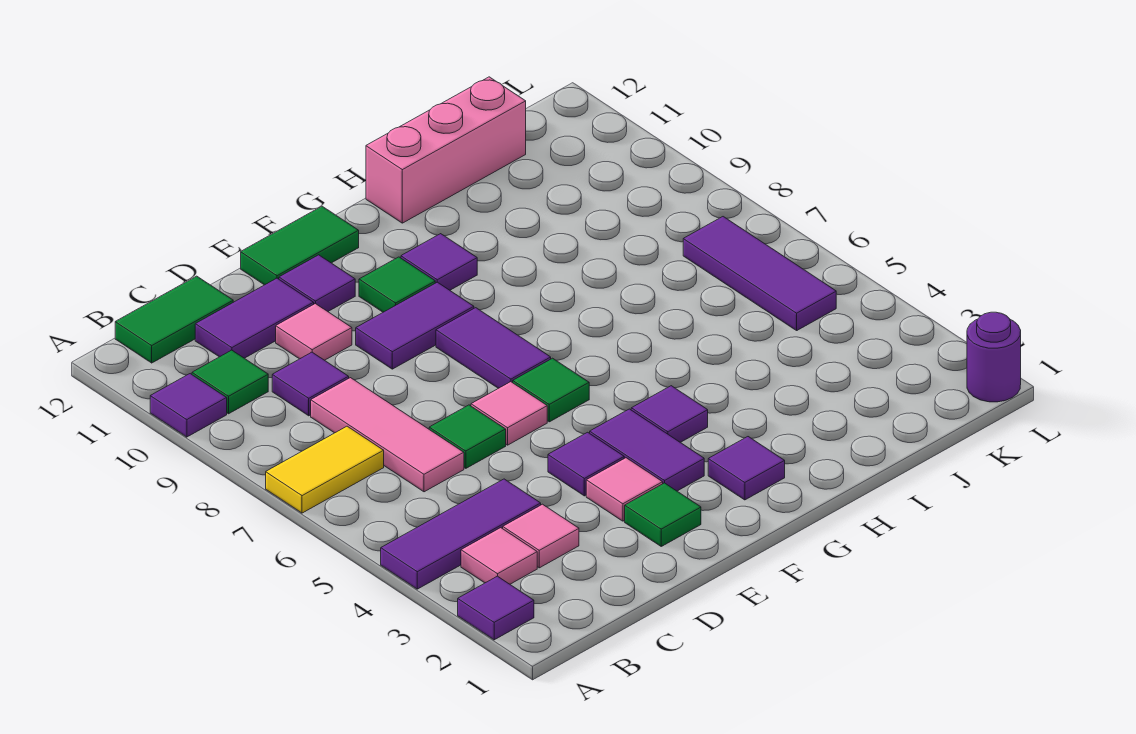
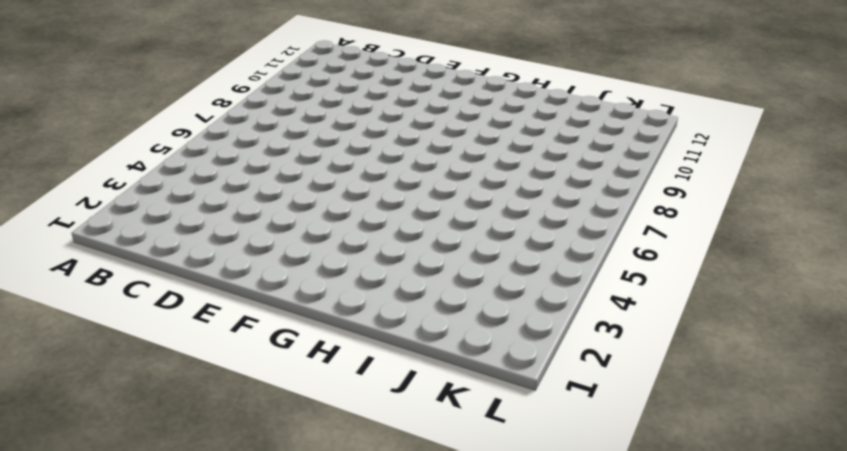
none -> purple tile A2 level 1
none -> purple tile A4:C4 level 1
none -> yellow tile A7:B7 level 1
none -> purple tile A10 level 1

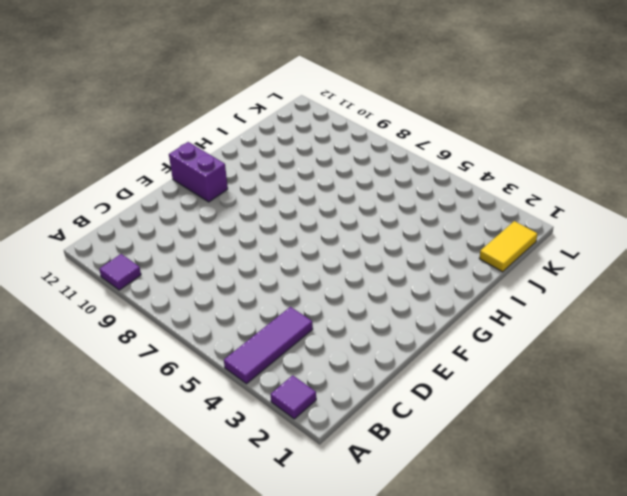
purple brick F11:F12 level 1 -> green tile E12:F12 level 1
yellow tile J1:K1 level 1 -> yellow tile A7:B7 level 1
none -> pink tile B3 level 1
none -> green tile B10 level 1
none -> green tile B12:C12 level 1
none -> pink tile C3 level 1

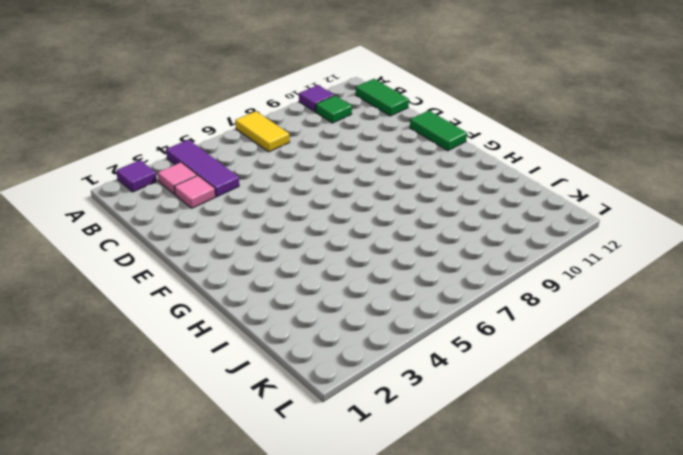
none -> pink tile C6:C8 level 1
none -> purple tile C9 level 1
none -> purple tile C11:D11 level 1
none -> green tile D6 level 1

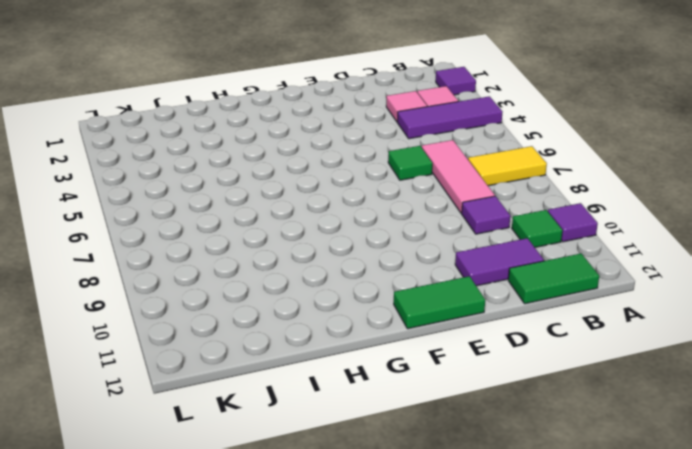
none -> pink tile D10 level 1
none -> green tile E2 level 1
none -> pink tile E3 level 1
none -> purple tile E4 level 1

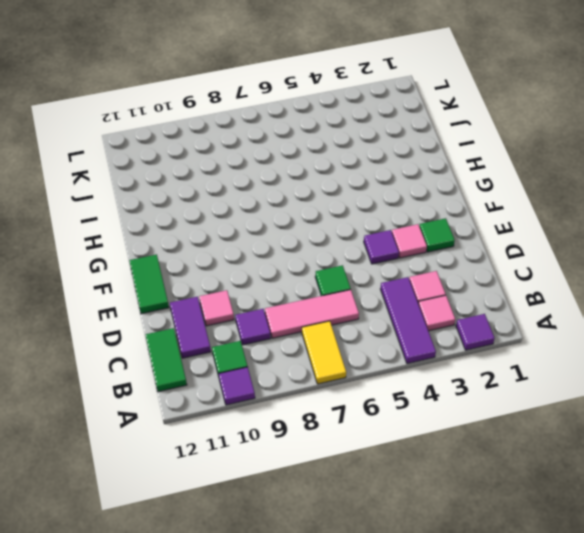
none -> pink tile E6 level 1
none -> purple tile E9:F9 level 1
none -> purple tile E11 level 1
none -> purple tile F3:F4 level 1

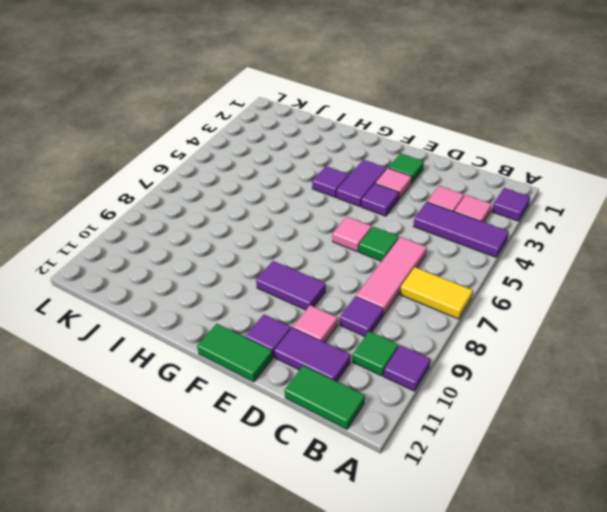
none -> green tile F6 level 1
none -> purple tile F7:F8 level 1
none -> green tile F10 level 1
none -> purple tile G2 level 1

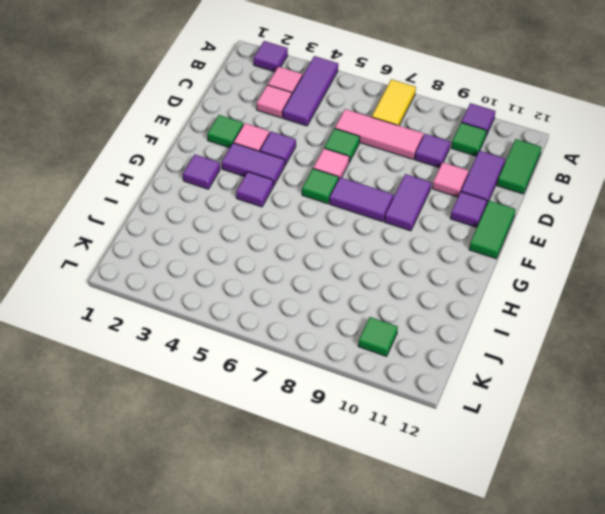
green tile K10 level 1 -> green tile F10 level 1
none -> purple tile G10 level 1
none -> pink brick H12:J12 level 1
none -> purple tile K5:K7 level 1
none -> purple round brick L1 level 1

